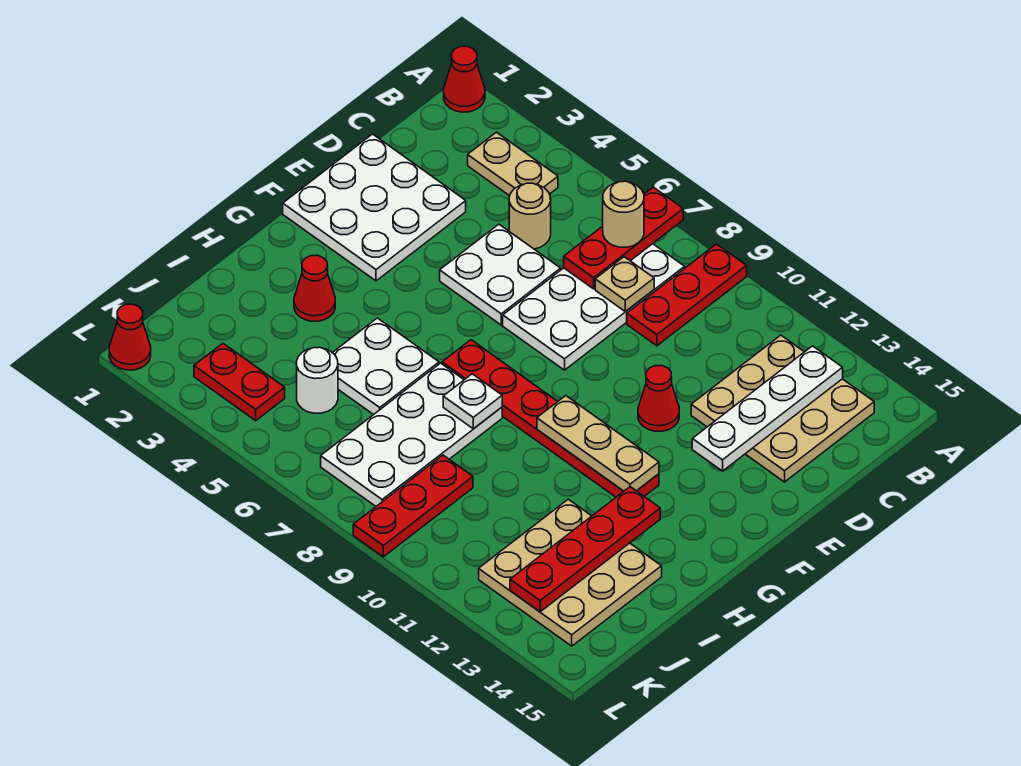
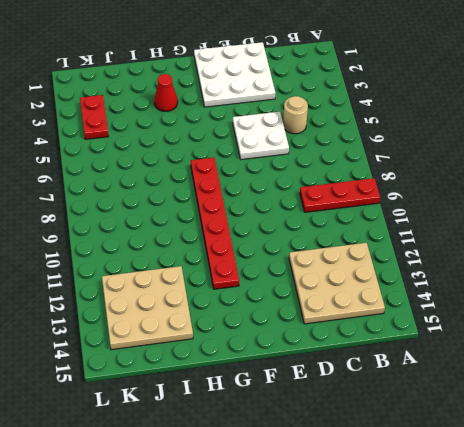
none -> red cone A1 level 1
none -> tan plate B3:B4 level 1
none -> white plate B7:E8 level 1

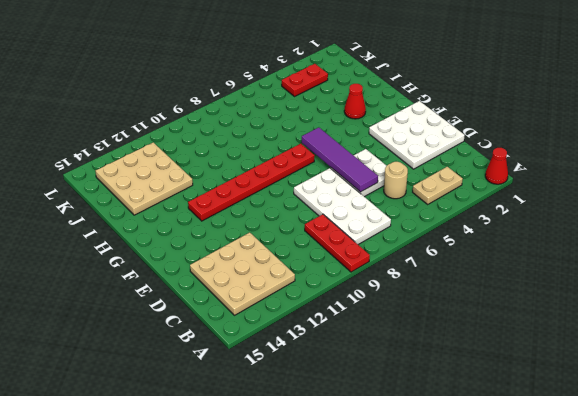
purple tile D6:G6 level 2 -> none
none -> red cone E11 level 1
none -> white plate H5:I6 level 1
none -> white plate H7:K8 level 1

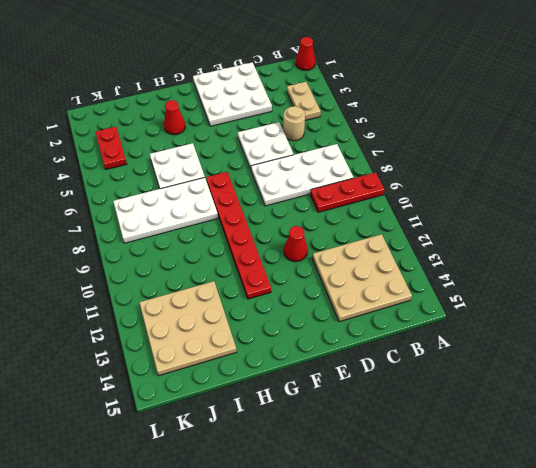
none -> white round brick J5 level 1
none -> red plate J9:L9 level 1
none -> red cone L1 level 1

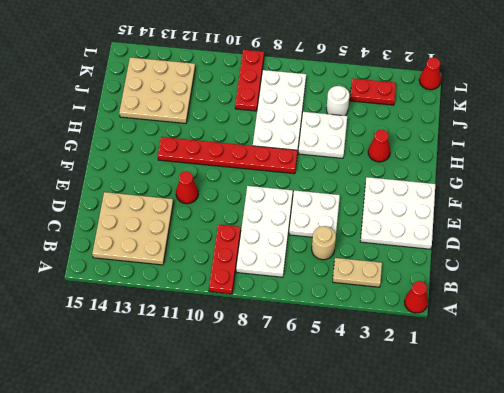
none -> red plate A7:C7 level 2
none -> white plate B13:E13 level 2
none -> tan plate C8 level 2

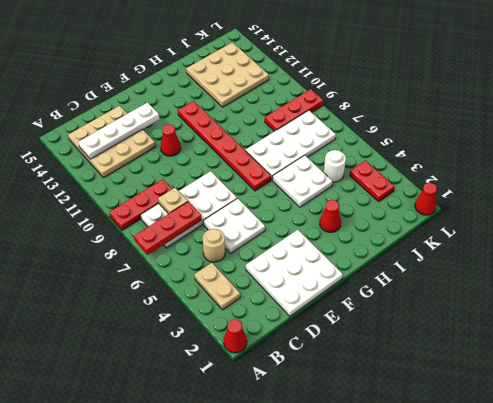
none -> tan plate G10:G12 level 2
none -> white plate H8 level 2
none -> red plate H13:K13 level 2

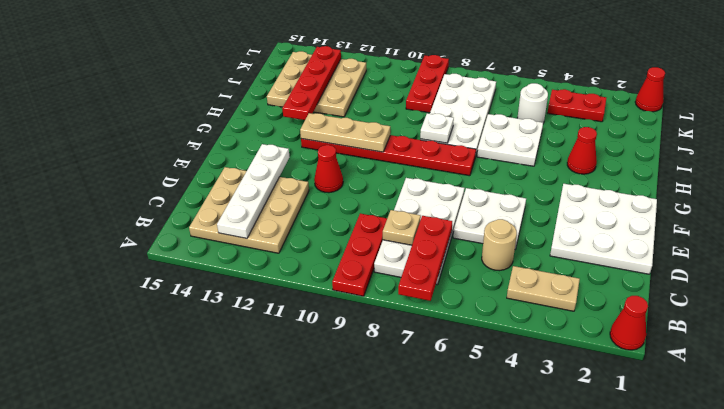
none -> tan round brick B7 level 3

